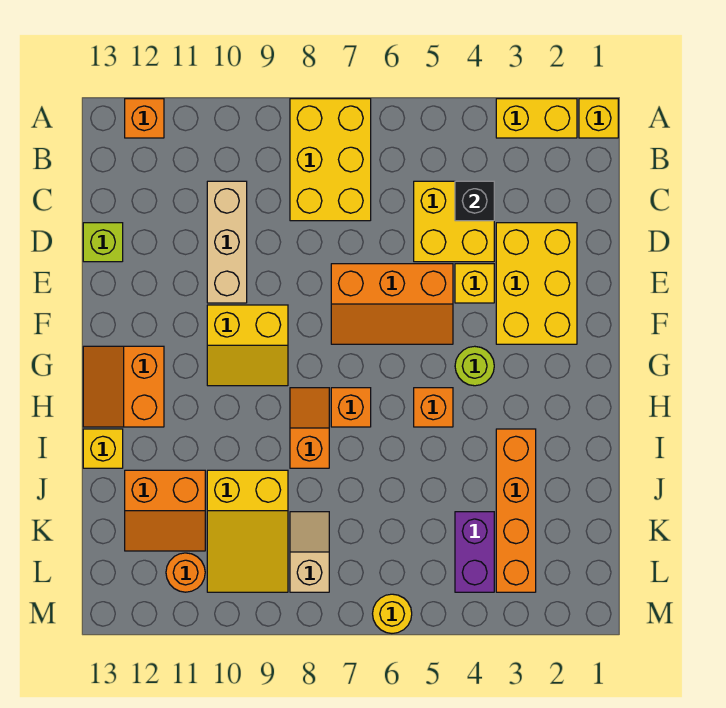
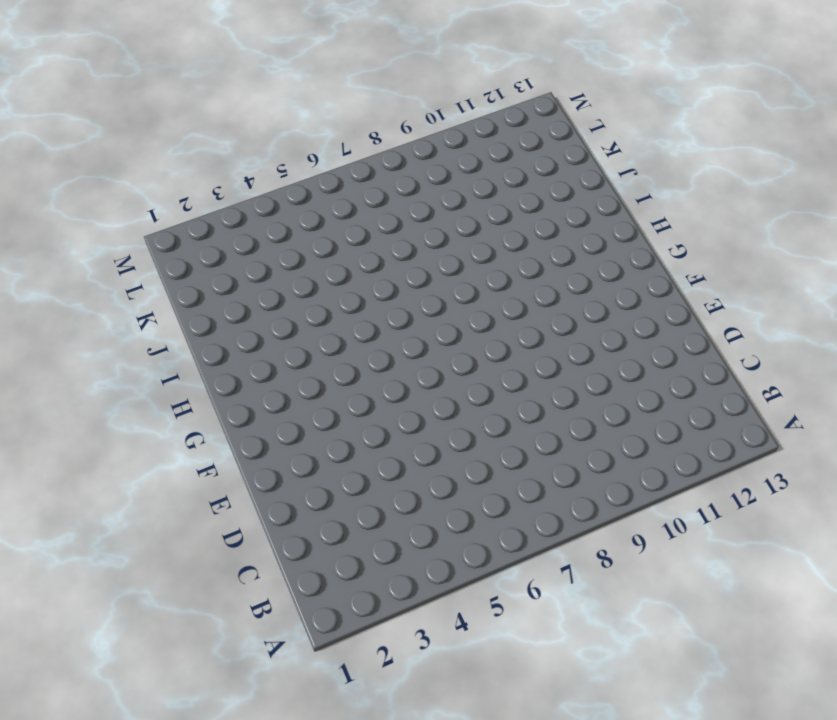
none -> yellow brick A1 level 1
none -> yellow brick A2:A3 level 1
none -> yellow brick A7:C8 level 1

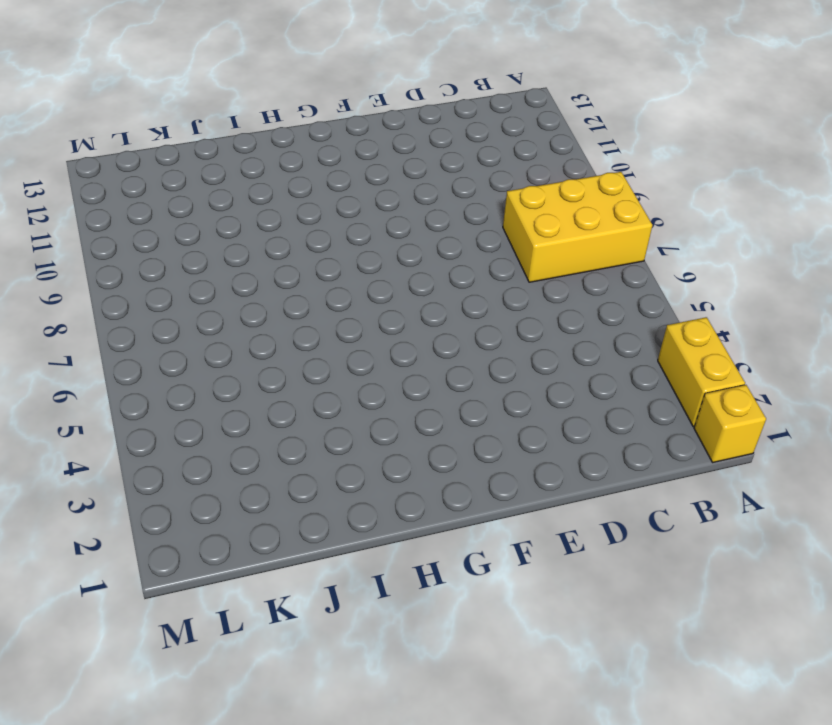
none -> orange brick A12 level 1
none -> yellow brick C4:D5 level 1
none -> tan brick C10:E10 level 1

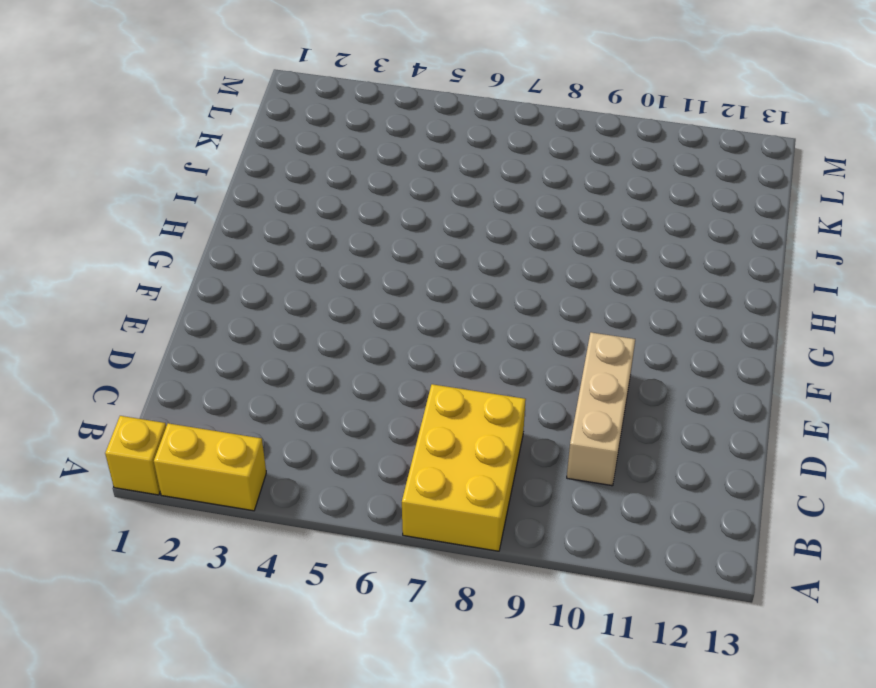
none -> orange brick A12 level 1
none -> yellow brick C4:D5 level 1
none -> yellow brick D2:F3 level 1

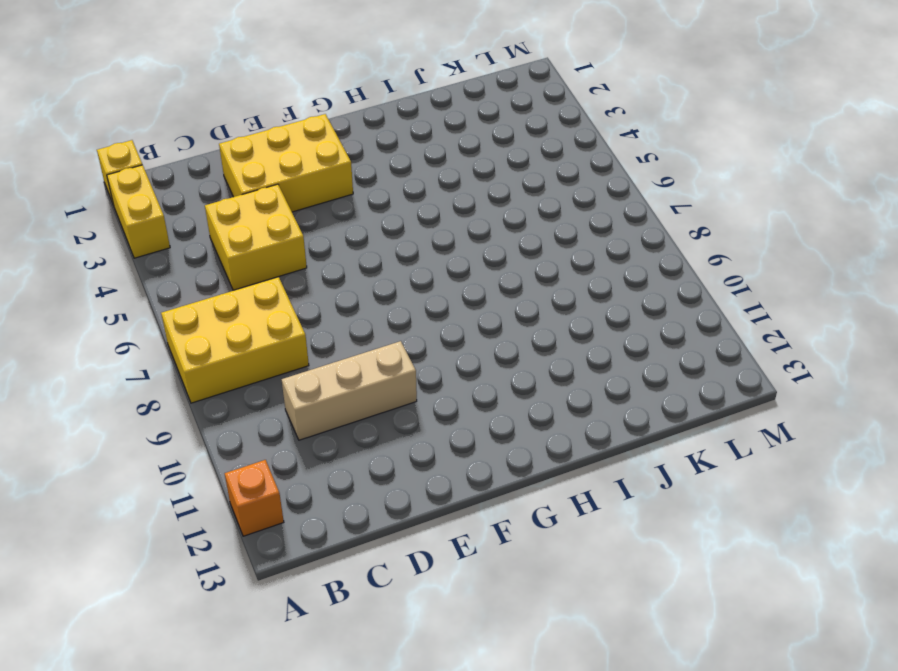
none -> lime brick D13 level 1
none -> yellow brick E4 level 1
none -> orange slope E5:F7 level 1 top E

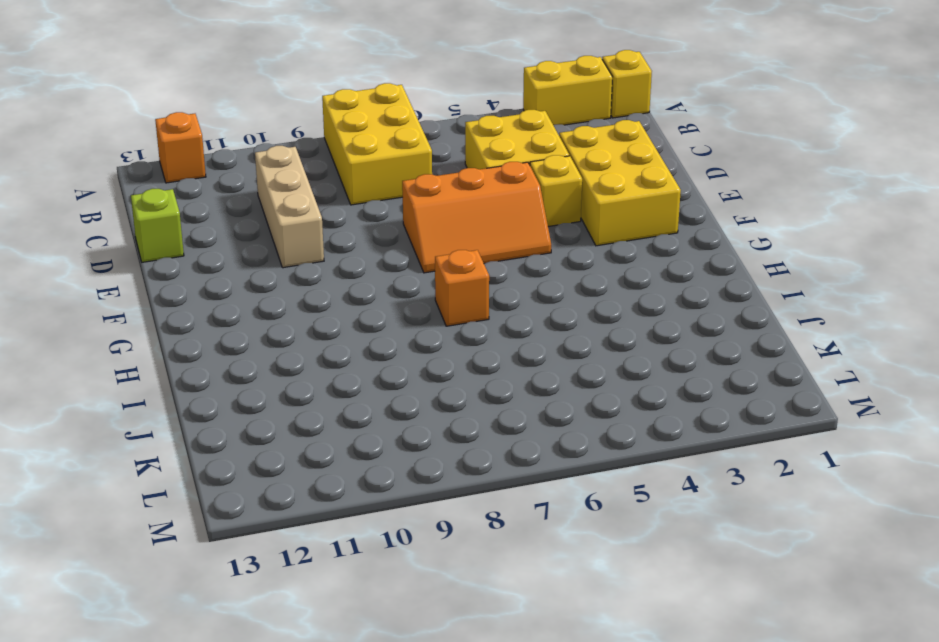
none -> yellow slope F9:G10 level 1 top F
none -> lime round brick G4 level 1
none -> orange slope G12:H13 level 1 top 12

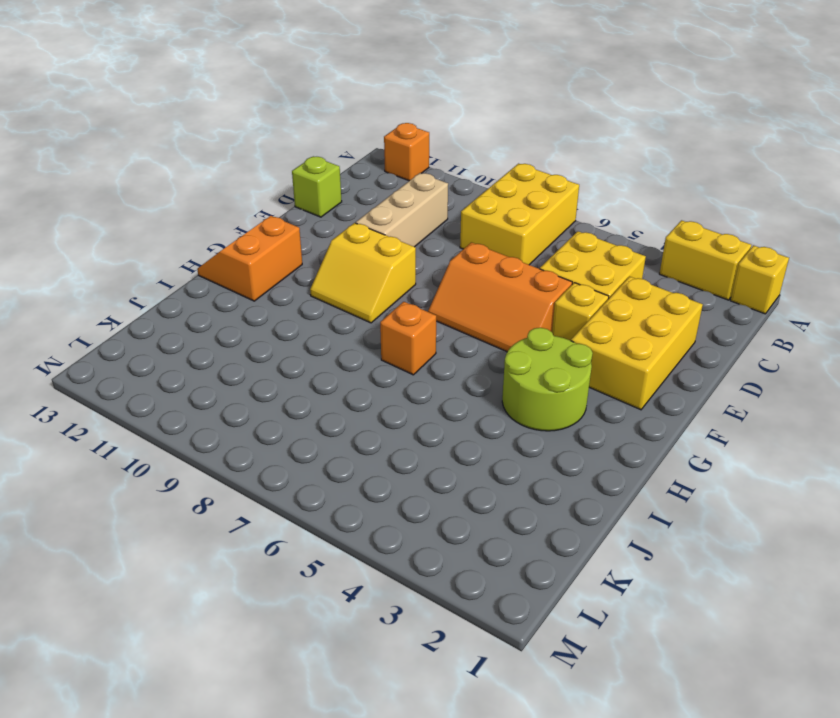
lime round brick G3:H4 level 1 -> lime round brick G4 level 1
none -> orange brick H5 level 1
none -> orange slope H8:I8 level 1 top I
none -> orange brick I3:L3 level 1

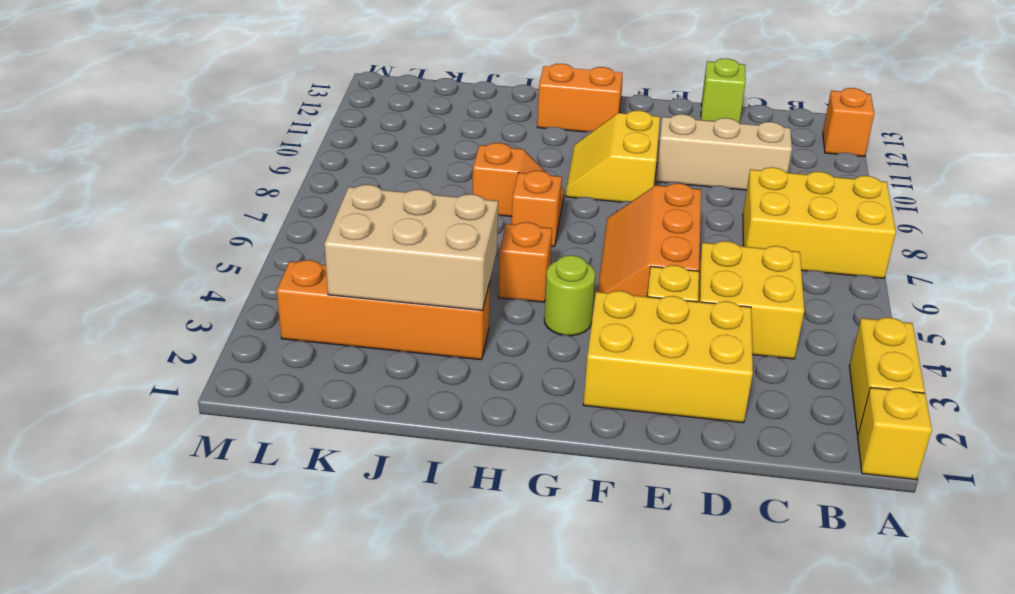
tan brick I3:K4 level 2 -> none
none -> yellow brick I13 level 1
none -> yellow slope J9:L10 level 1 top J
none -> orange slope J11:K12 level 1 top J

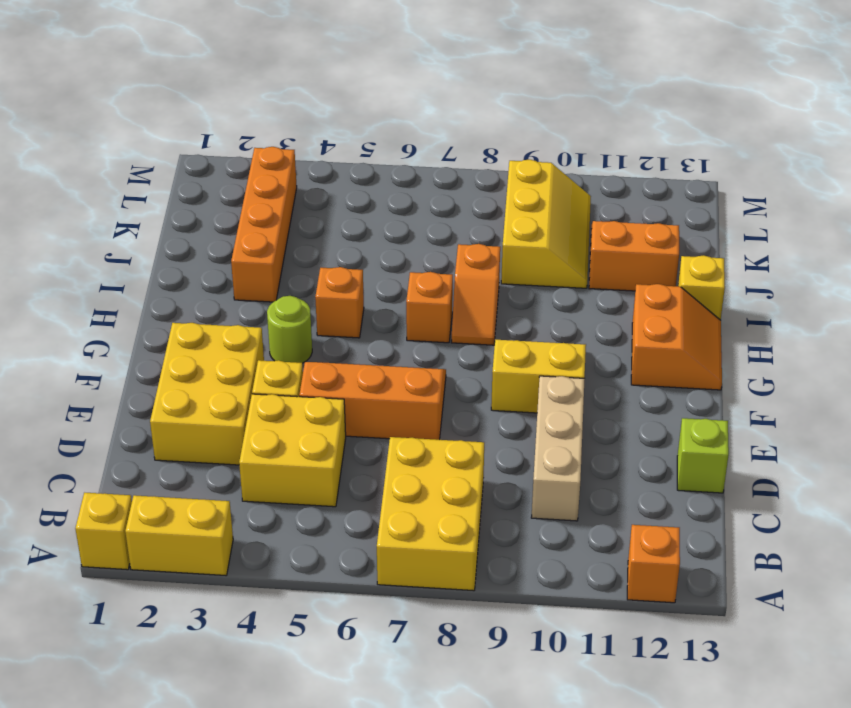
yellow slope J9:L10 level 1 top 9 -> yellow slope J9:L10 level 1 top J
none -> purple brick K4:L4 level 1
none -> tan slope K8:L8 level 1 top L
none -> orange round brick L11 level 1

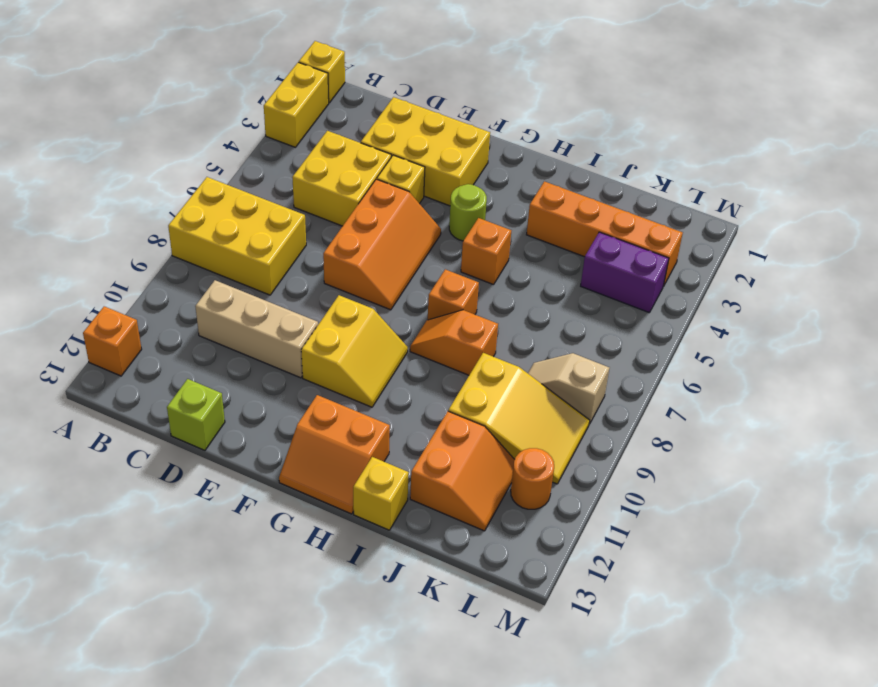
none -> yellow round brick M6 level 1
none -> black brick C4 level 2

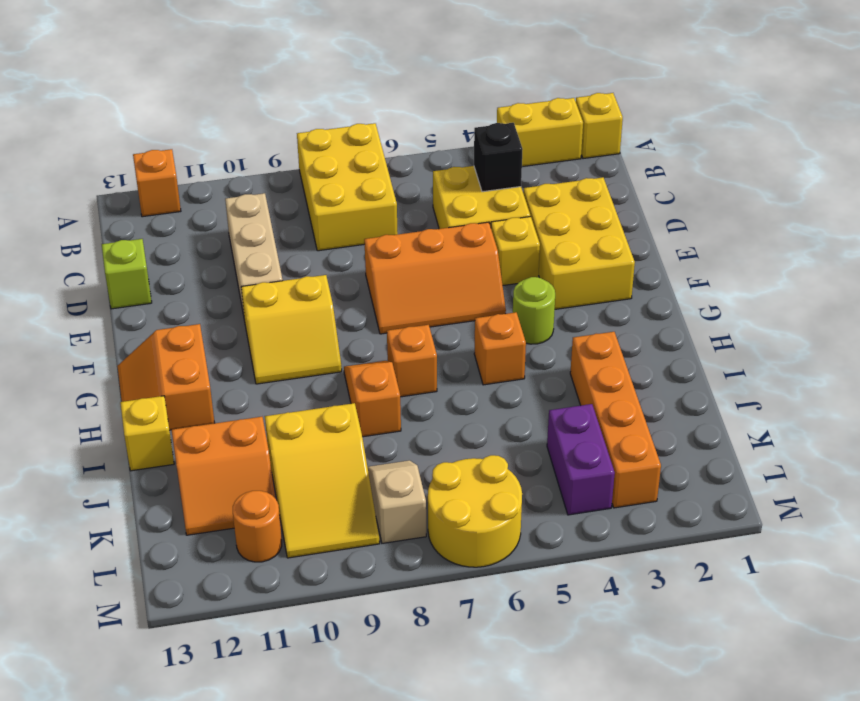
yellow round brick L6:M7 level 1 -> yellow round brick M6 level 1

